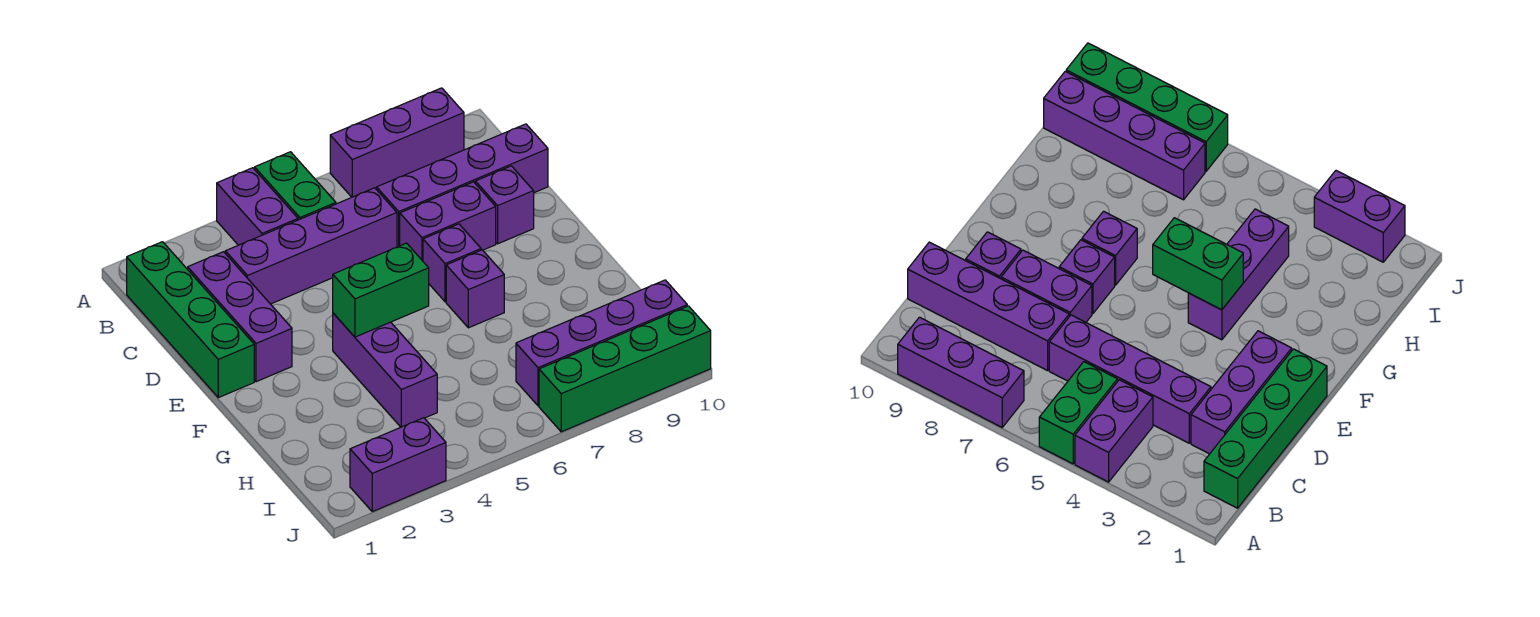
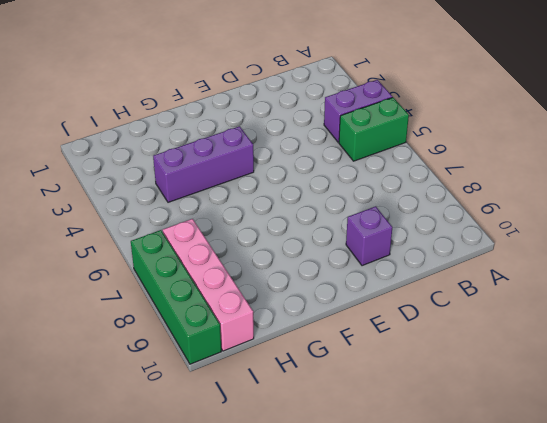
pink brick I7:I10 level 1 -> purple brick I7:I10 level 1
none -> purple brick A7:A9 level 1
none -> green brick B1:E1 level 1
none -> purple brick C2:E2 level 1

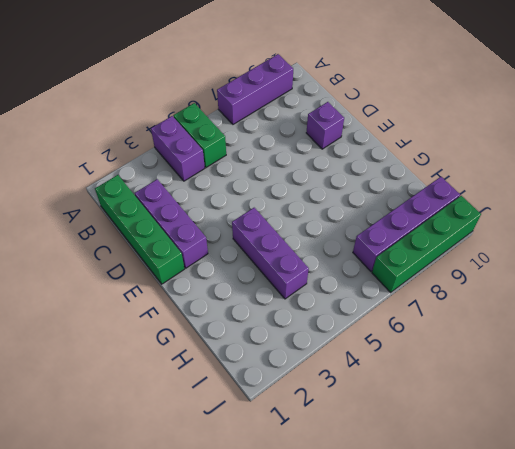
none -> purple brick C3:C6 level 1
none -> purple brick C7:C10 level 1
none -> purple brick D7:D8 level 1

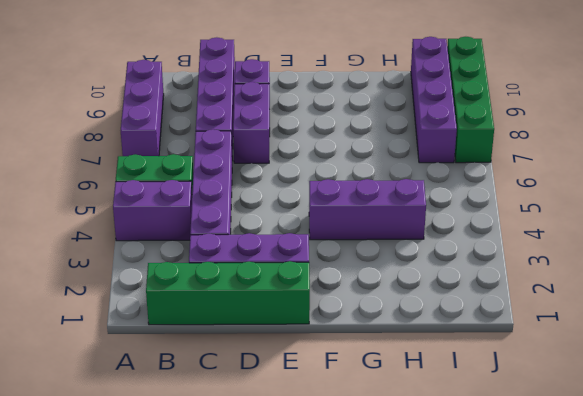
none -> purple brick E7 level 1
none -> purple brick F7 level 1
none -> purple brick J2:J3 level 1

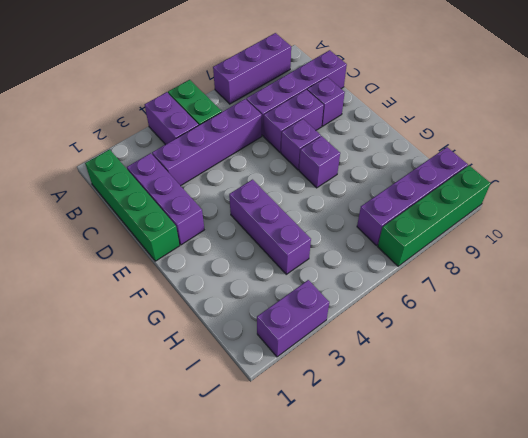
none -> green brick F4:F5 level 2

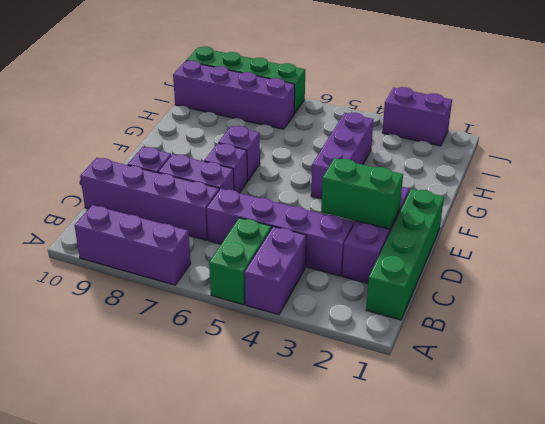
green brick D2:D3 level 2 -> green brick F4:F5 level 2

